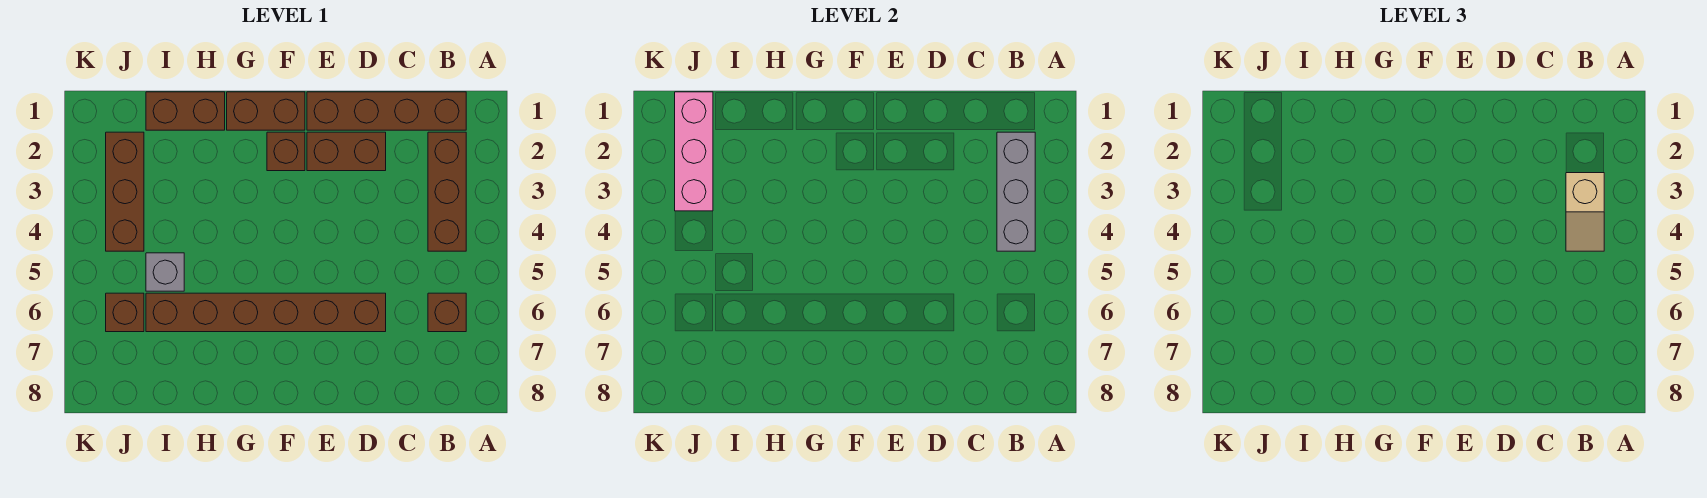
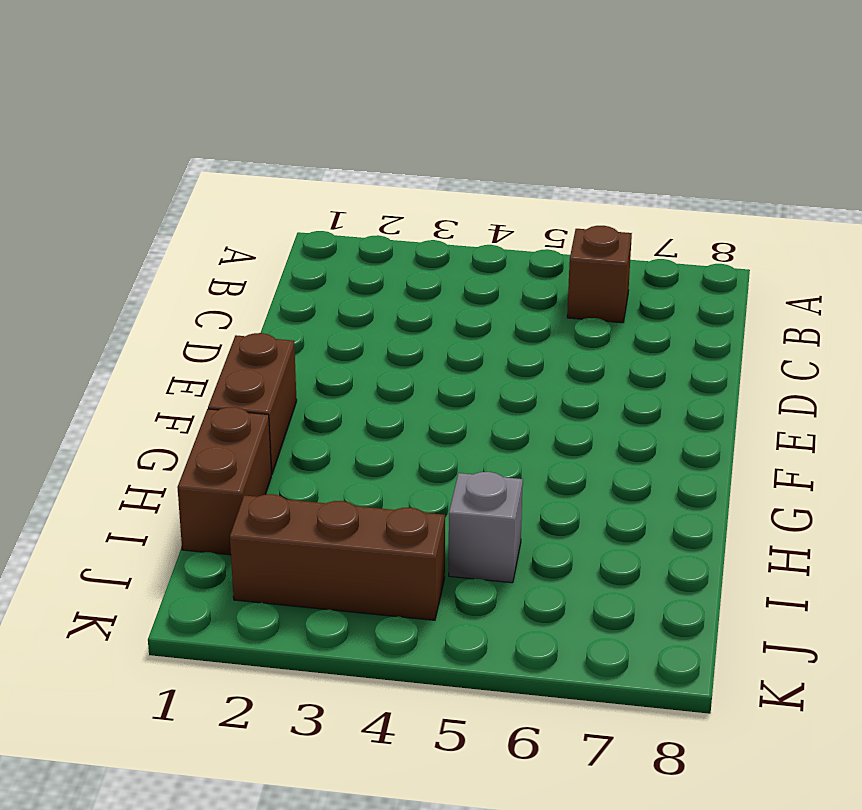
none -> brown brick B1:E1 level 1
none -> brown brick B2:B4 level 1
none -> brown brick D2:E2 level 1

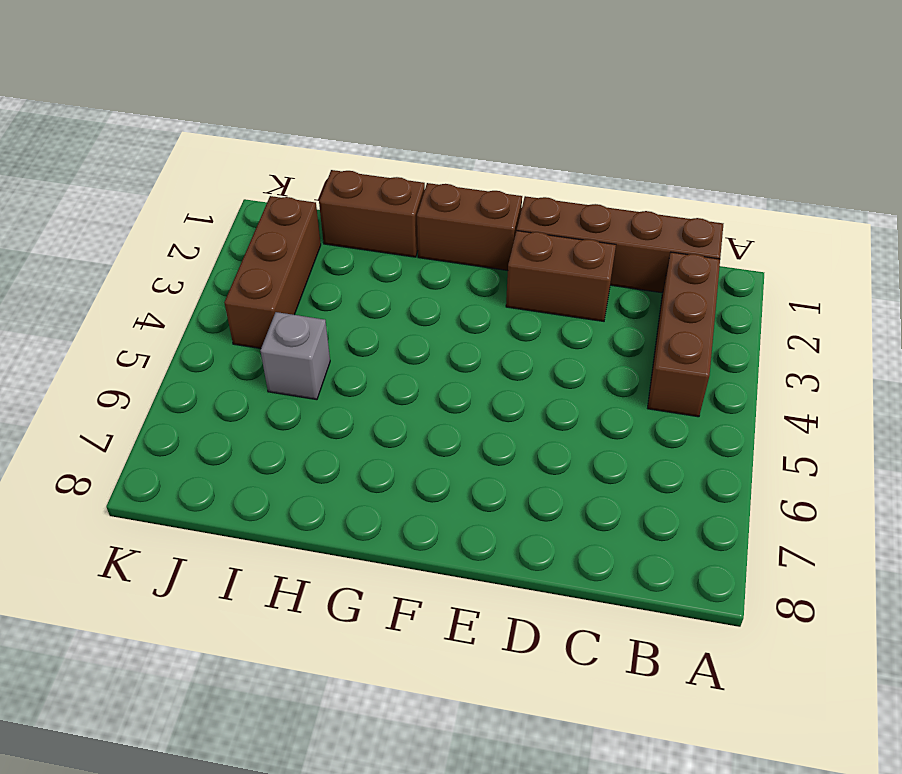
none -> brown brick B6 level 1
none -> brown brick D6:I6 level 1
none -> brown brick F2 level 1

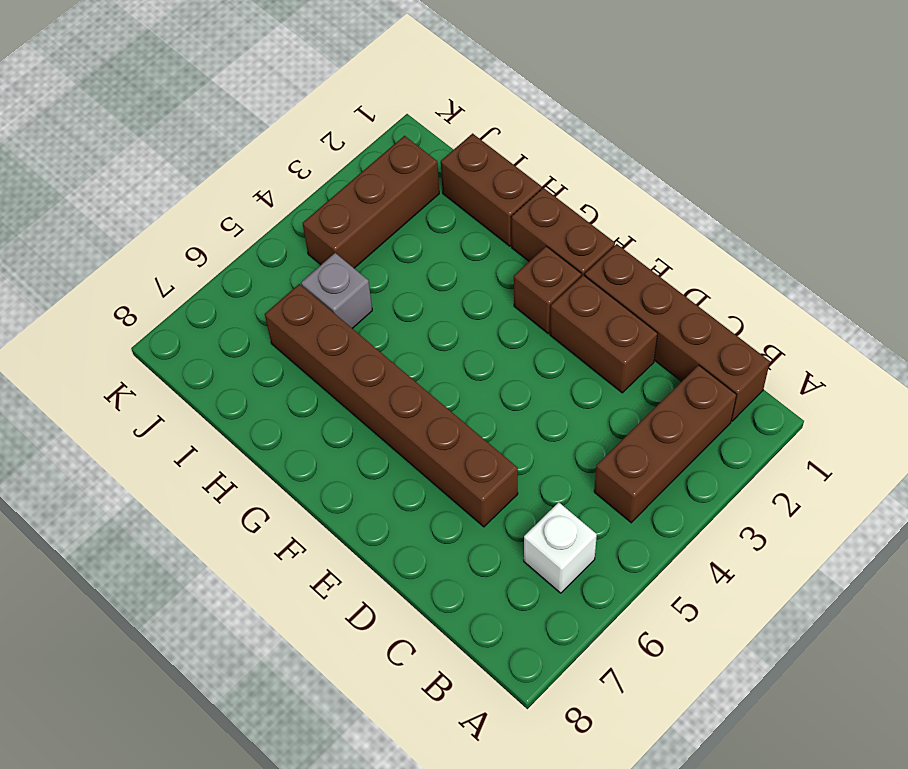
white brick B6 level 1 -> brown brick B6 level 1
none -> brown brick J6 level 1
none -> grey brick B2:B4 level 2
none -> pink brick J1:J3 level 2

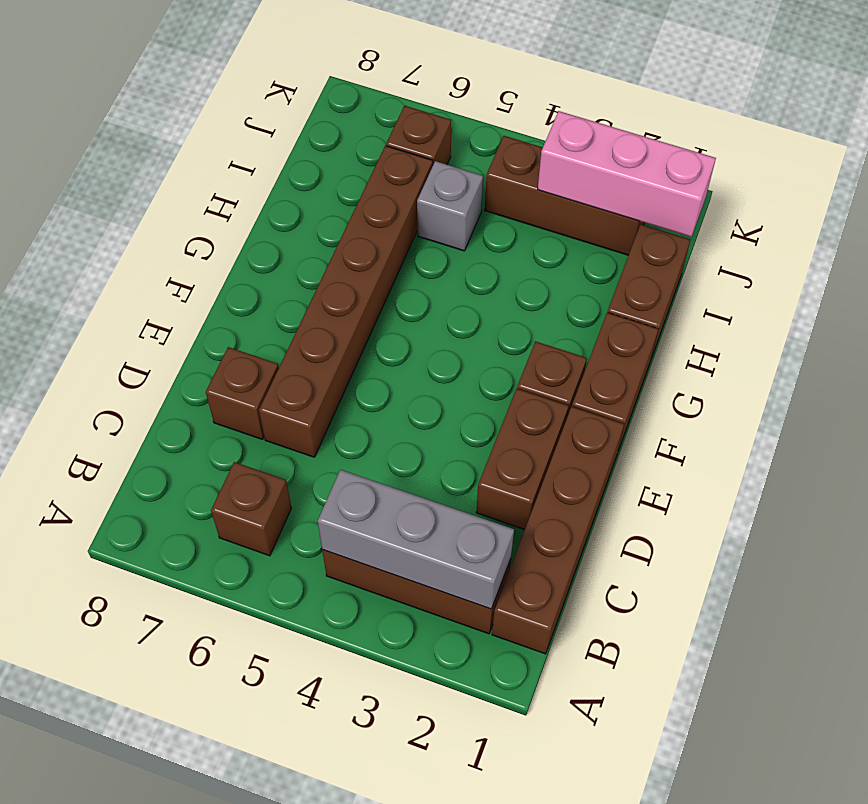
brown brick D7 level 1 -> none
none -> tan slope B3:B4 level 3 top 3

